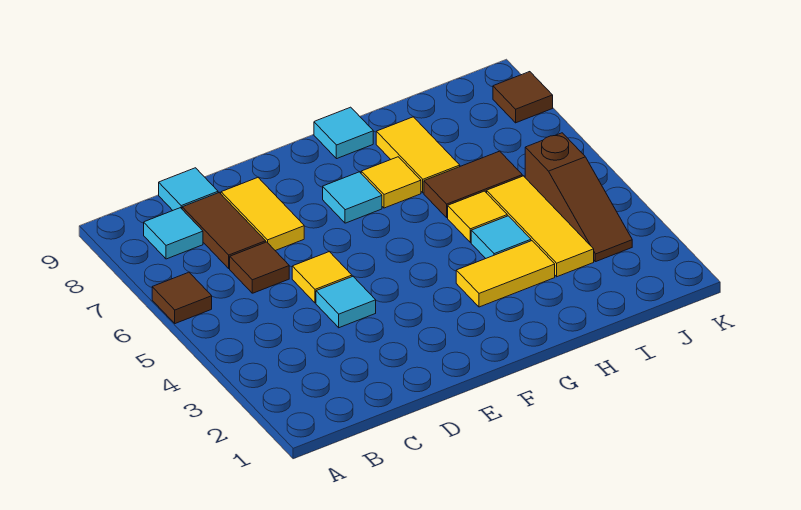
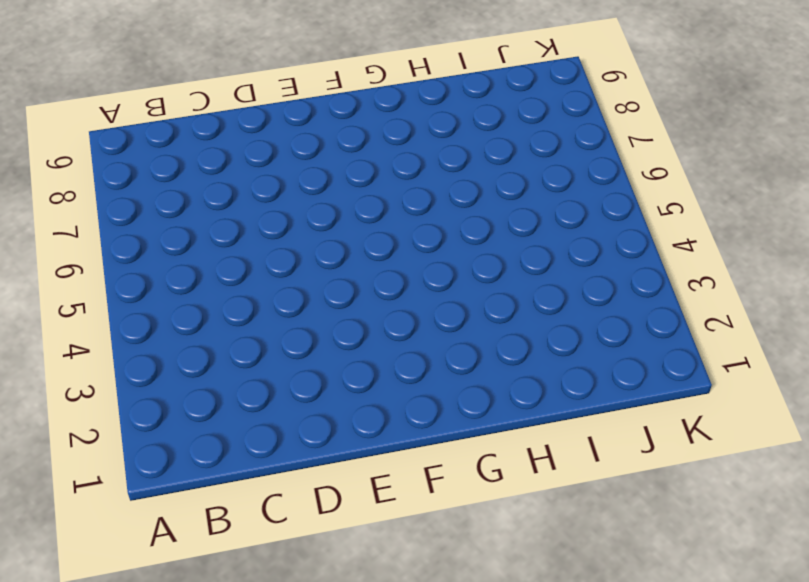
none -> brown tile A6 level 1
none -> cyan tile B8 level 1
none -> brown tile C6 level 1

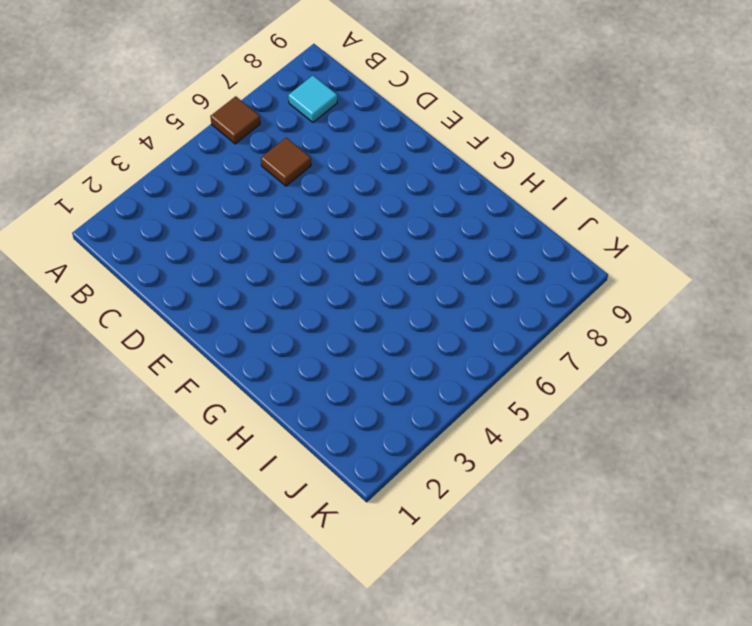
none -> brown tile C7:C8 level 1
none -> cyan tile C9 level 1
none -> cyan tile D4 level 1

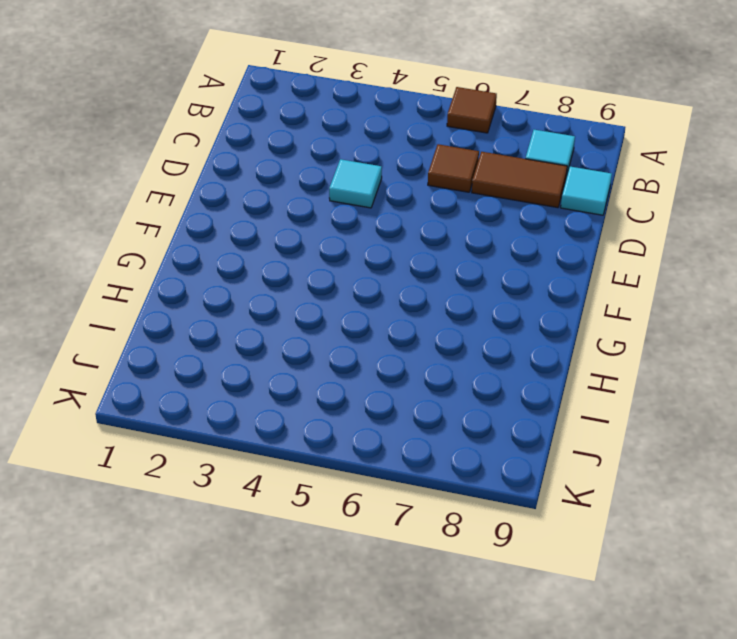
none -> yellow tile D5 level 1
none -> yellow tile D7:D8 level 1
none -> cyan tile F7 level 1

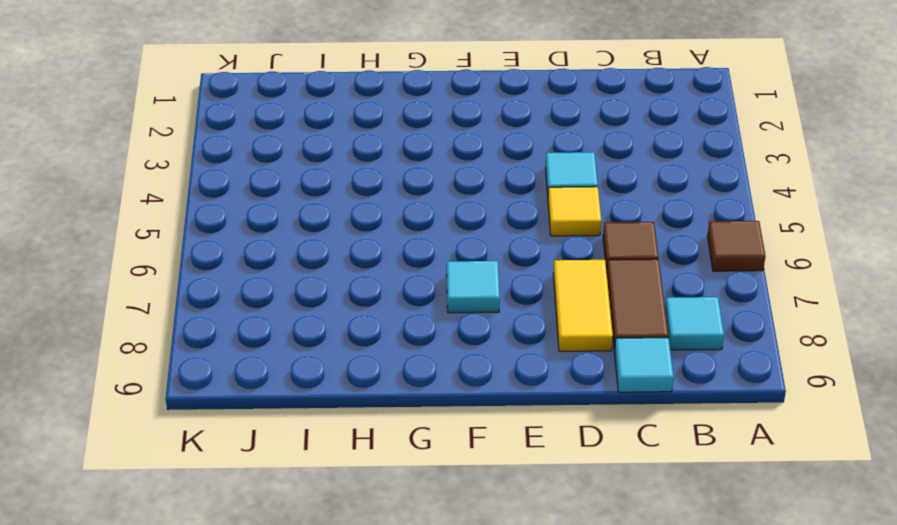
none -> yellow tile G3:H3 level 1
none -> yellow tile G7 level 1
none -> cyan tile G9 level 1

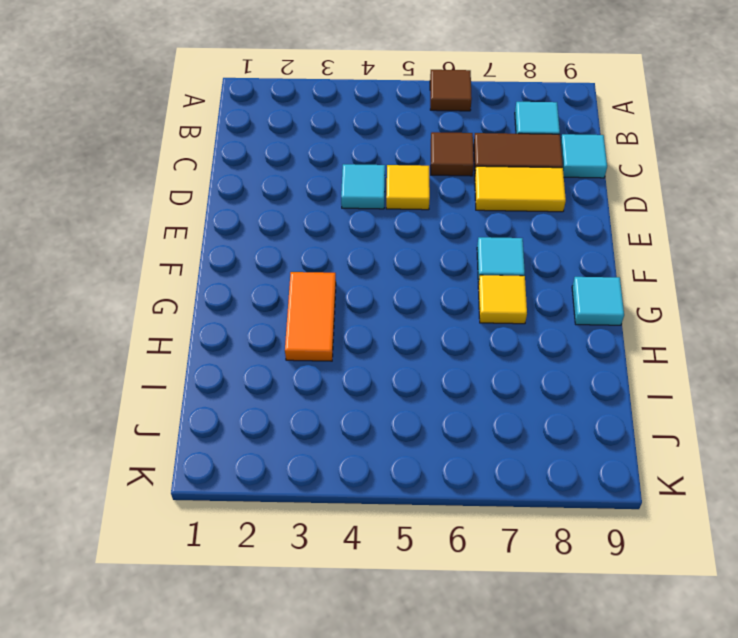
orange tile G3:H3 level 1 -> yellow tile G3:H3 level 1
none -> cyan tile H4 level 1
none -> yellow tile H5 level 1
none -> brown tile H6:I6 level 1

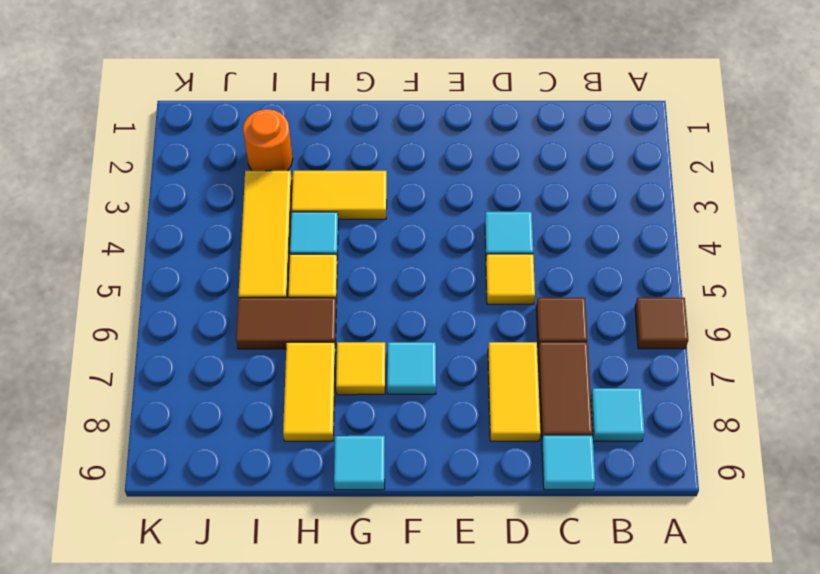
orange round brick I2 level 1 -> none
none -> brown slope J3:J5 level 1 top 5
none -> brown tile K8 level 1

